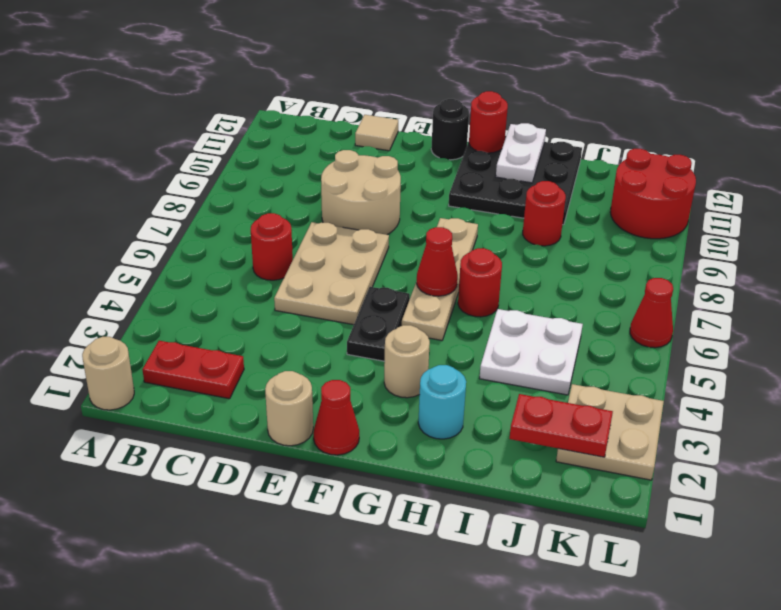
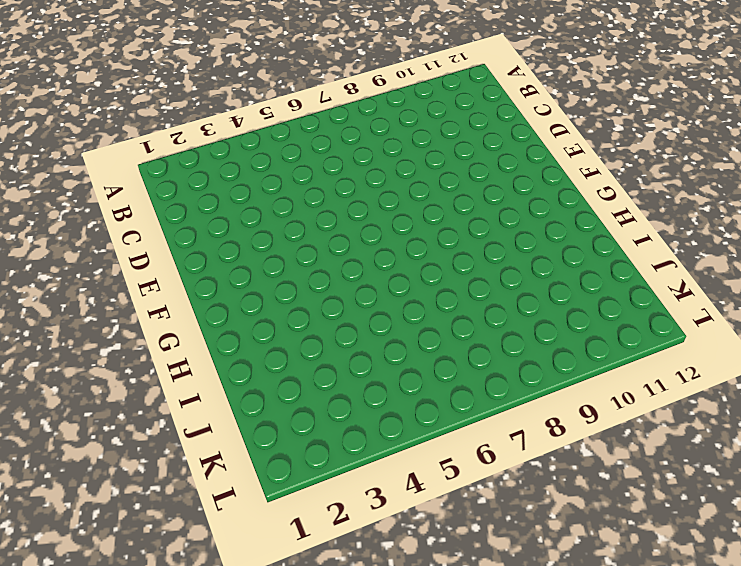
none -> tan round brick A1 level 1
none -> red plate B2:C2 level 1
none -> red round brick C6 level 1

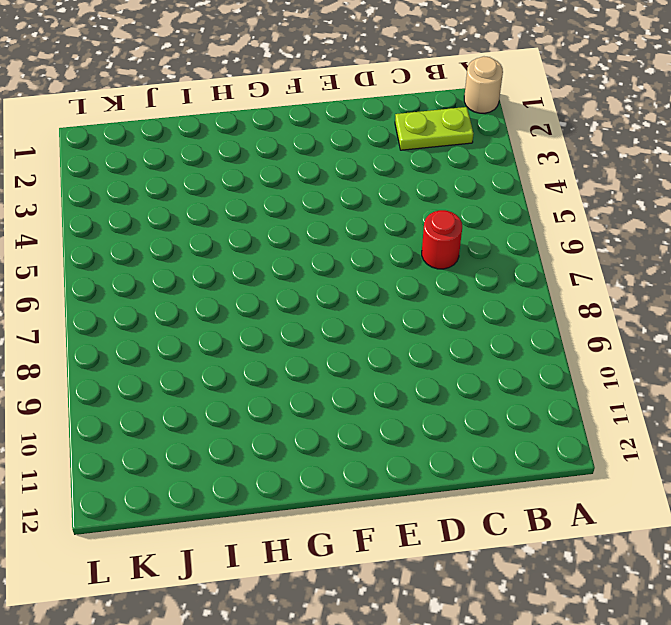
lime plate B2:C2 level 1 -> red plate B2:C2 level 1
none -> tan plate D5:E7 level 1
none -> tan round brick D8:E9 level 1
none -> tan tile D12 level 1

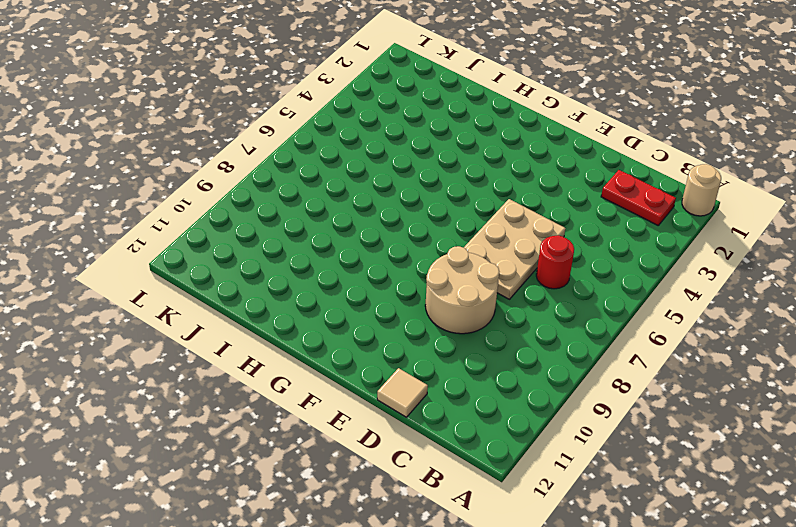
none -> tan round brick E1 level 1
none -> red cone F1 level 1
none -> black plate F4:F5 level 1

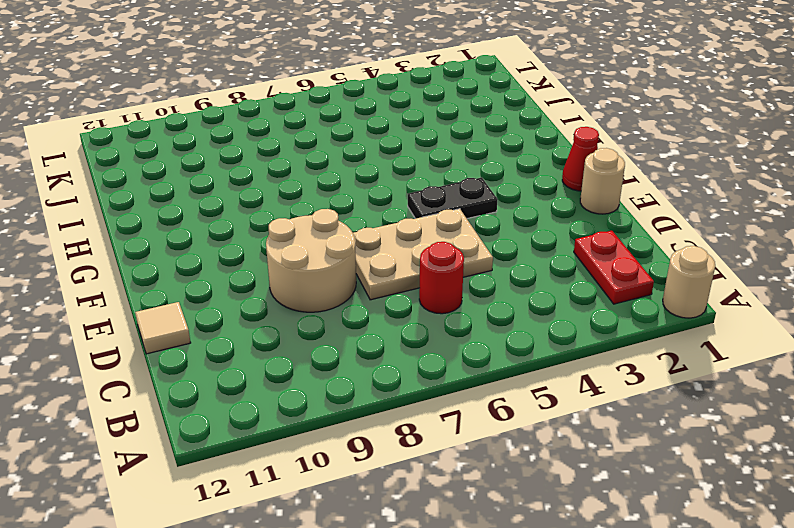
none -> black round brick F12 level 1
none -> tan round brick G3 level 1
none -> tan plate G5:G8 level 1

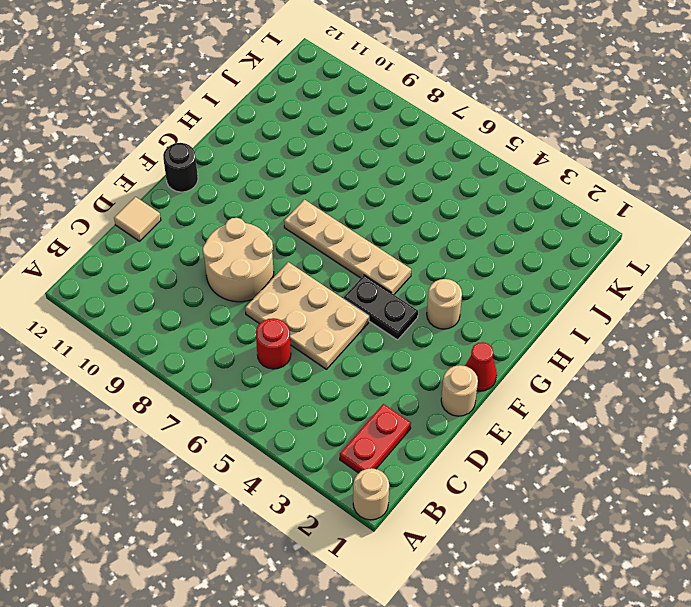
none -> black plate G10:I12 level 1
none -> cyan round brick H2 level 1
none -> red round brick H6 level 1

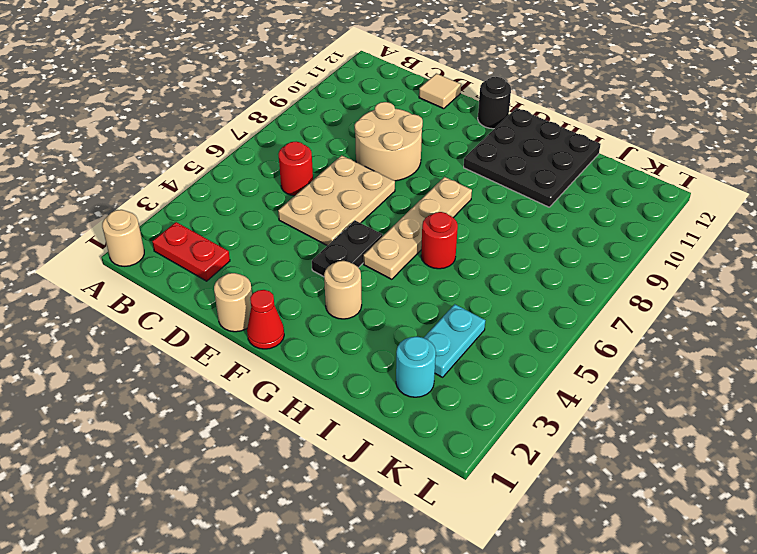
cyan round brick J2 level 1 -> cyan round brick H2 level 1
cyan plate J3:J4 level 1 -> white plate I4:J5 level 1
none -> red round brick I9 level 1
none -> tan plate K2:L3 level 1
none -> red round brick K10:L11 level 1

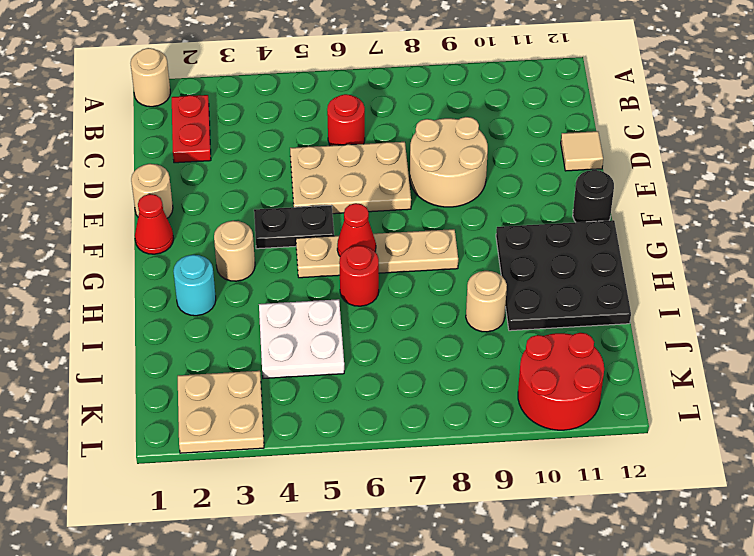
tan round brick I9 level 1 -> red round brick I9 level 1
none -> red cone L6 level 1
none -> red round brick G12 level 2
none -> white plate H11:H12 level 2

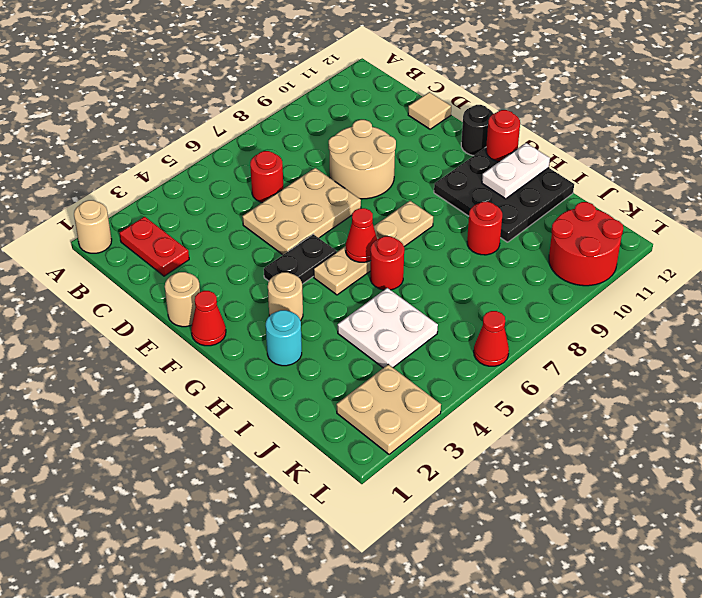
none -> red plate J2:K2 level 2

